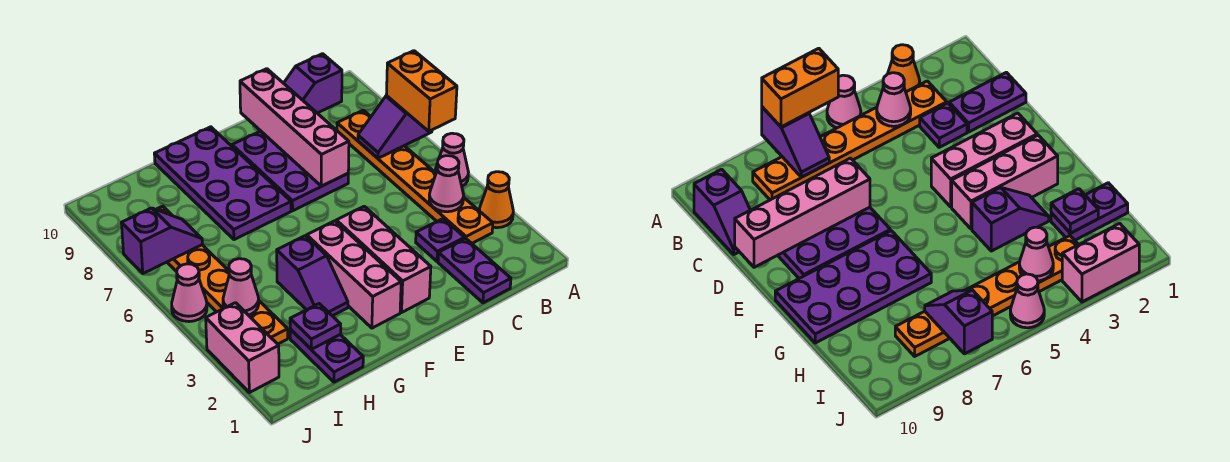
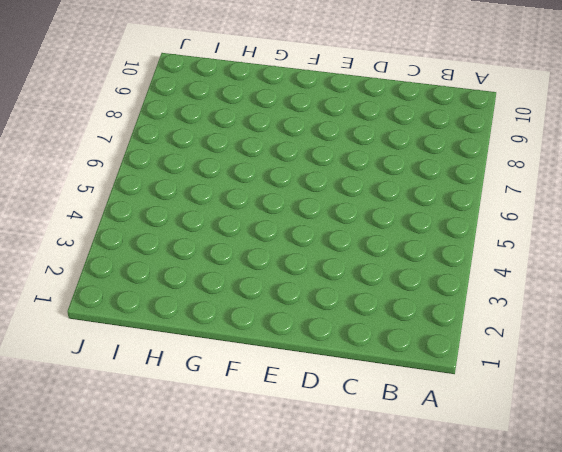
none -> orange cone A3 level 1
none -> pink cone A5 level 1
none -> orange plate B3:B8 level 1

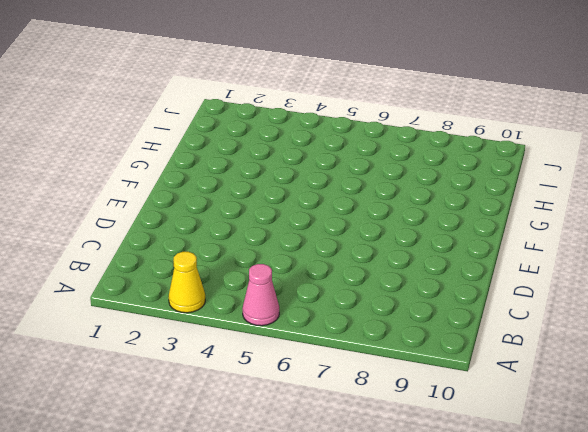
yellow cone A3 level 1 -> orange cone A3 level 1
none -> orange plate B3:B8 level 1
none -> purple slope B10:C10 level 1 top B
none -> purple plate C1:C2 level 1

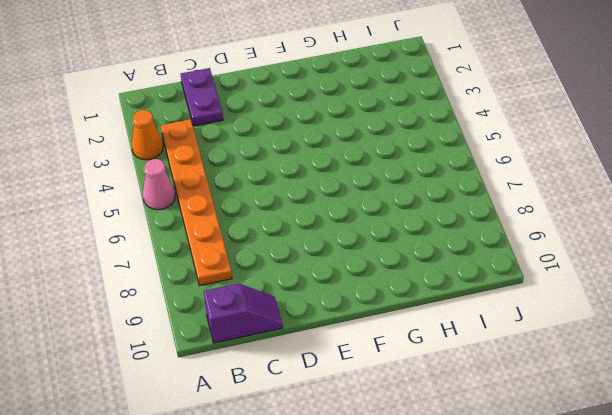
none -> purple plate C3 level 1
none -> purple plate D7:E9 level 1
none -> pink brick E2:E4 level 1

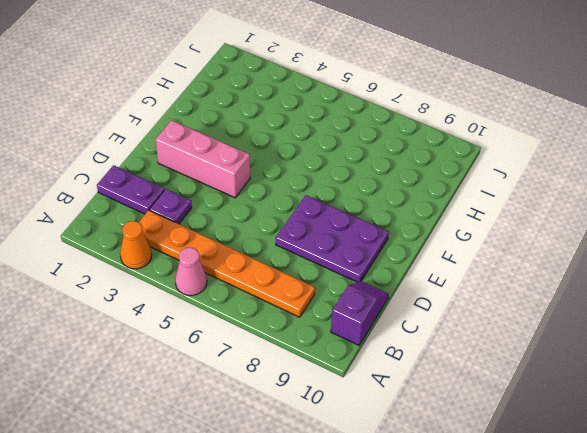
none -> pink brick F2:F4 level 1
none -> purple plate F7:G10 level 1
none -> purple slope G3:G4 level 1 top 4

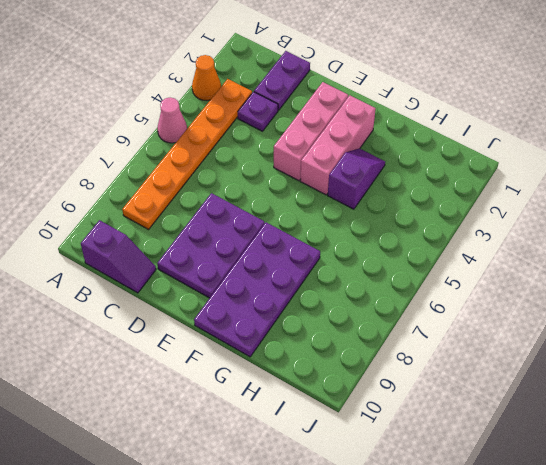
none -> purple plate H1:H2 level 1
none -> orange plate I3:I8 level 1
none -> pink brick J2:J3 level 1

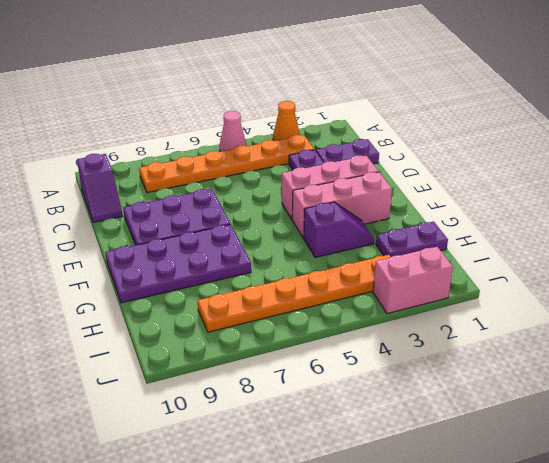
none -> pink cone J5 level 1
none -> purple slope A7:B7 level 2 top A
none -> pink cone B4 level 2

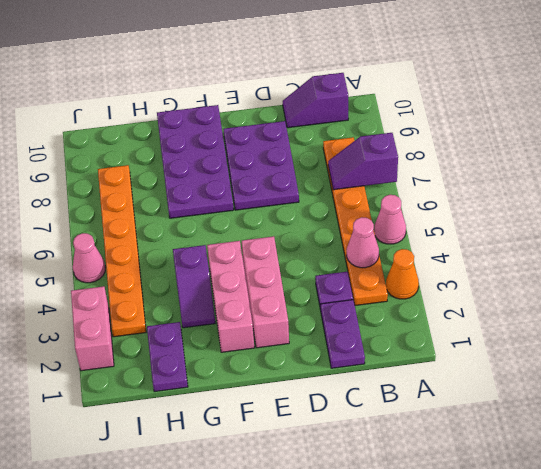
none -> pink brick D7:D10 level 2
none -> purple plate H2 level 2
none -> pink cone I4 level 2

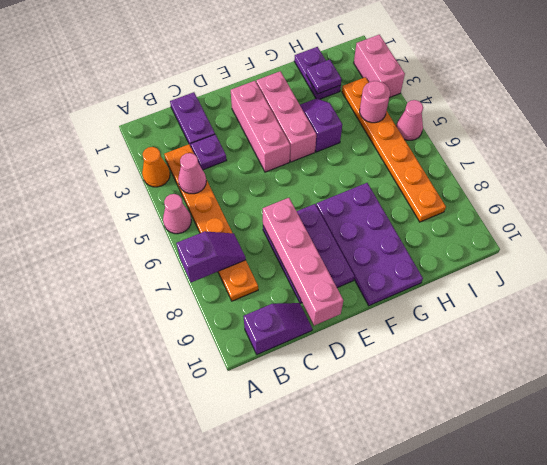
pink round brick I4 level 2 -> pink cone I4 level 2
none -> purple slope I7:J7 level 2 top J
none -> orange brick A6:A7 level 3

